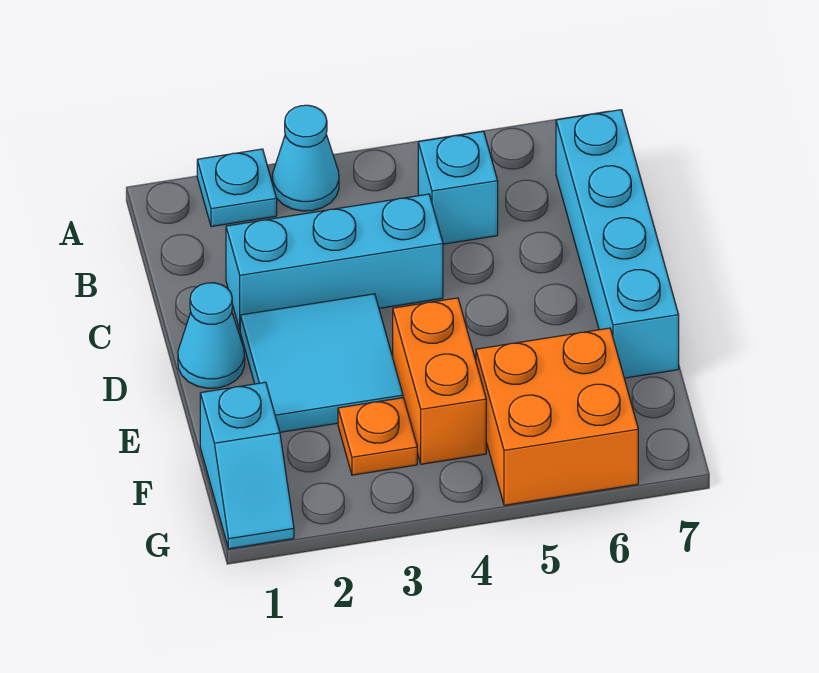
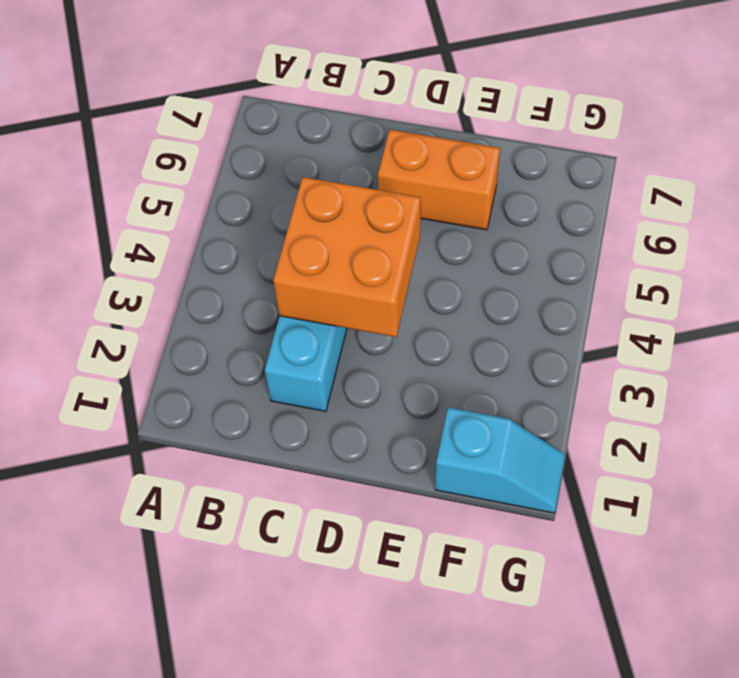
orange brick C3:D4 level 2 -> orange brick F5:G6 level 1
orange brick D6:E6 level 1 -> orange brick E4:F4 level 1
none -> cyan plate A2 level 1
none -> cyan cone A3 level 1

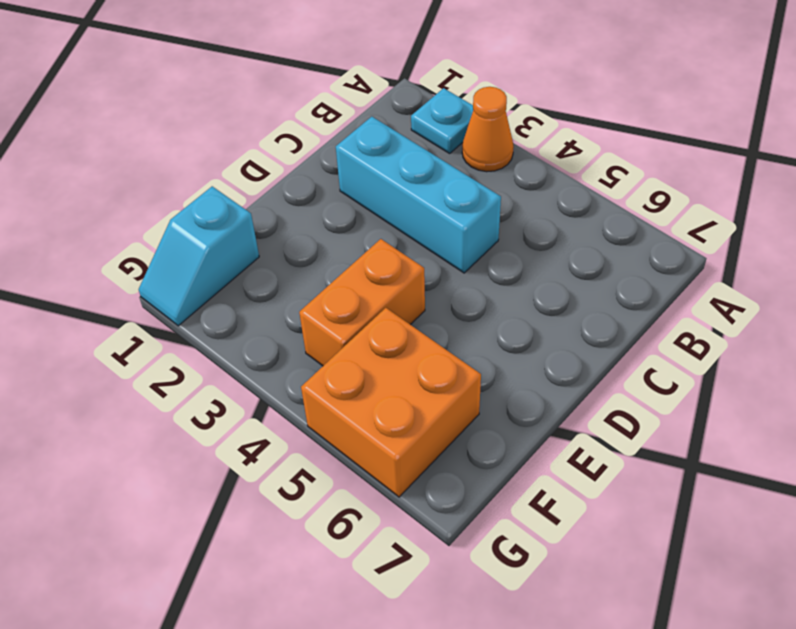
orange cone A3 level 1 -> cyan cone A3 level 1
none -> cyan brick B5 level 1
none -> cyan brick B7:E7 level 1

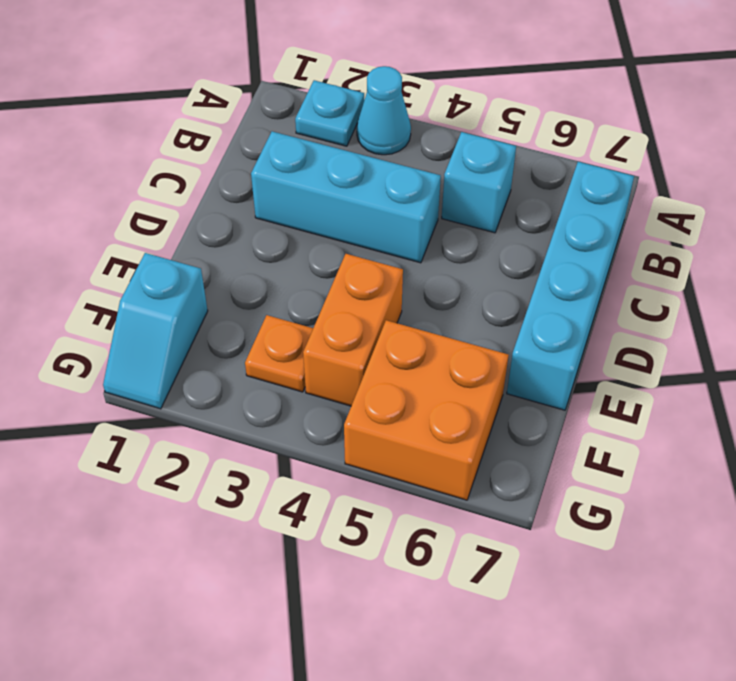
none -> cyan cone D1 level 1
none -> cyan tile D2:E3 level 1

